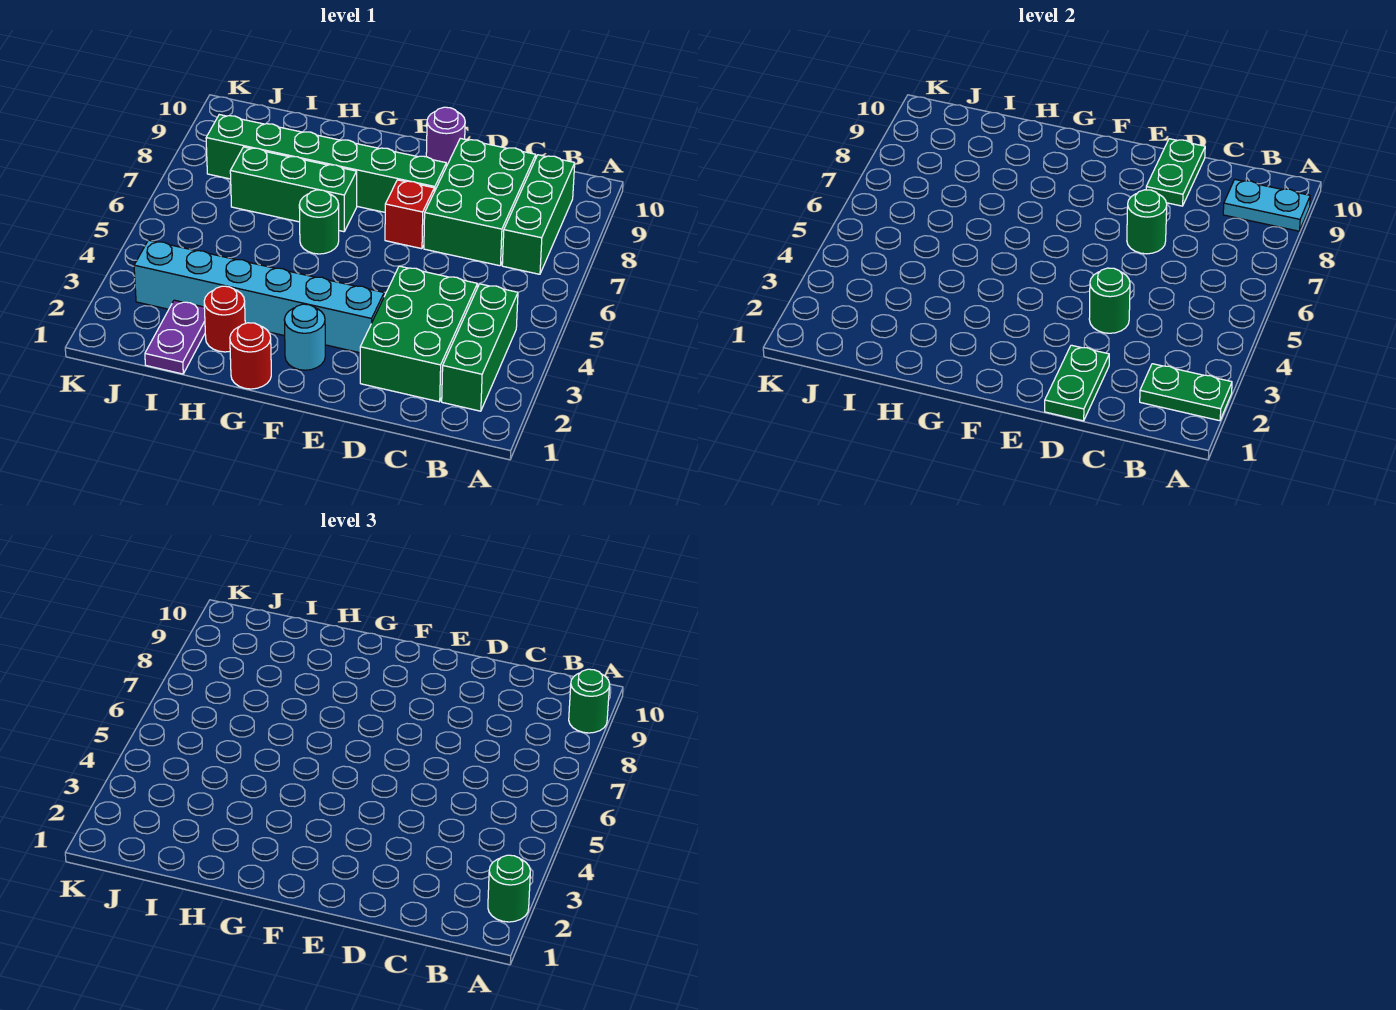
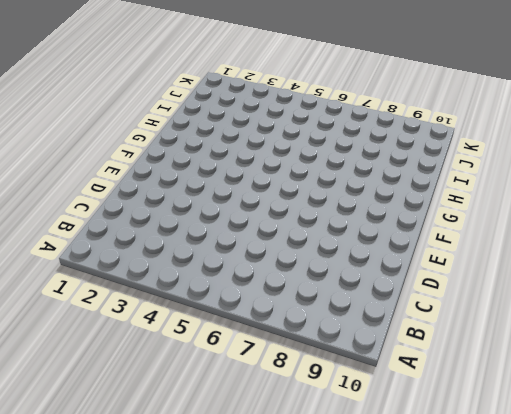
none -> green brick B2:B4 level 1
none -> green brick B7:B9 level 1
none -> green brick C2:D4 level 1

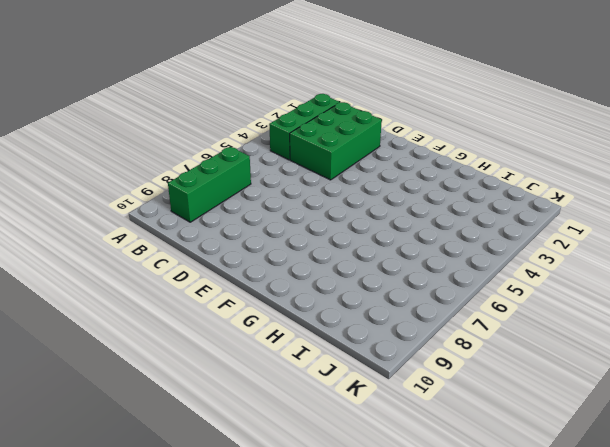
none -> green brick C7:D9 level 1
none -> cyan brick E3:J3 level 1
none -> red brick E7 level 1

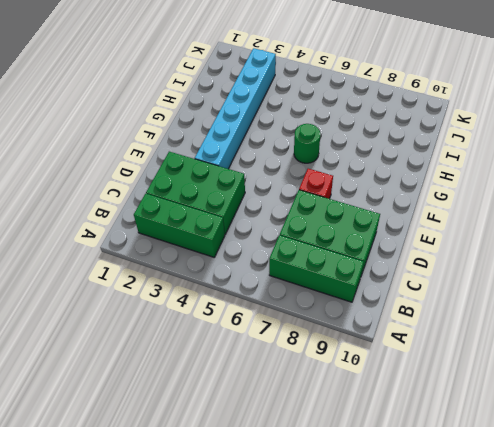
none -> green brick E8:J8 level 1
none -> purple round brick E10 level 1
none -> cyan round brick F2 level 1

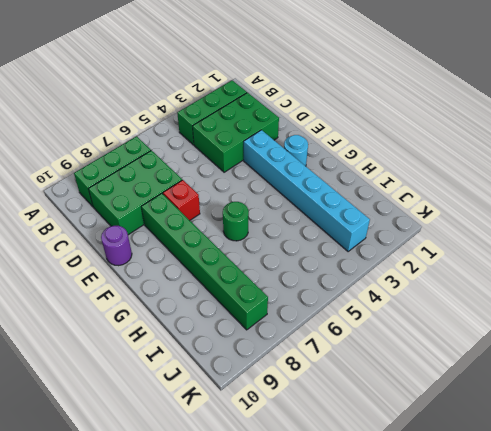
none -> red round brick G1 level 1
none -> green brick G7:I7 level 1
none -> red round brick H2 level 1

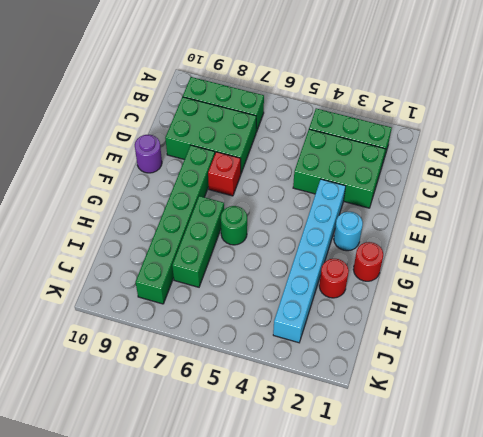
none -> purple plate I1:I2 level 1
none -> green plate A2:B2 level 2
none -> cyan plate A9:B9 level 2

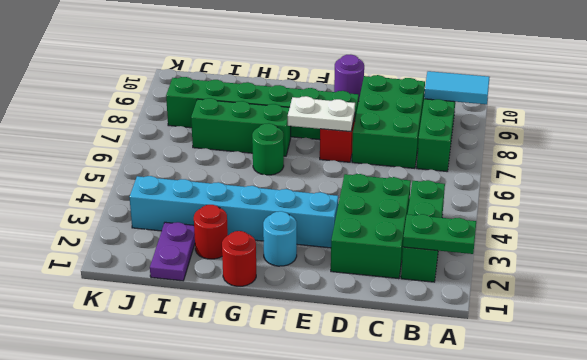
cyan tile A9:B9 level 2 -> cyan plate A9:B9 level 2
white plate E7:F7 level 2 -> none
none -> green plate D1:D2 level 2
none -> green round brick D4 level 2
none -> green round brick D7 level 2

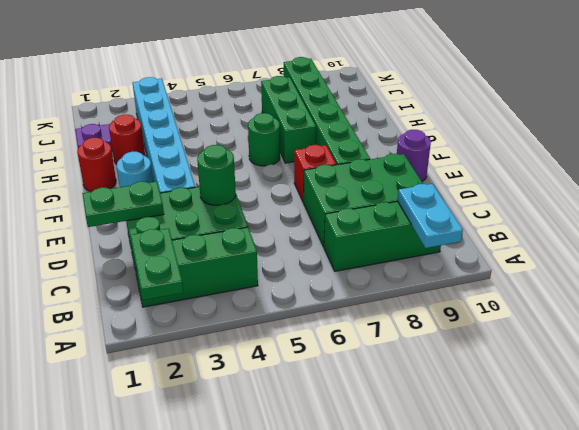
none -> green round brick D7 level 2
none -> green plate D9:D10 level 2
none -> green round brick A2 level 3

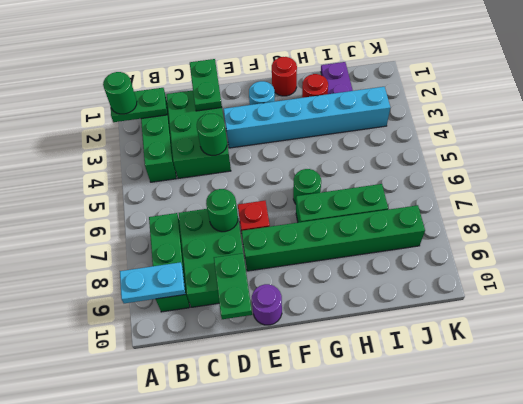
none -> green round brick A9 level 3

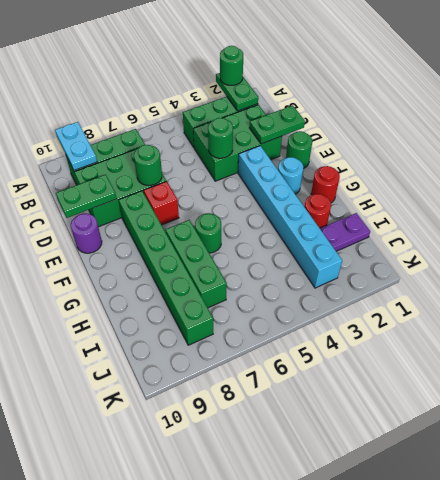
green round brick E1 level 1 -> green round brick A9 level 3

